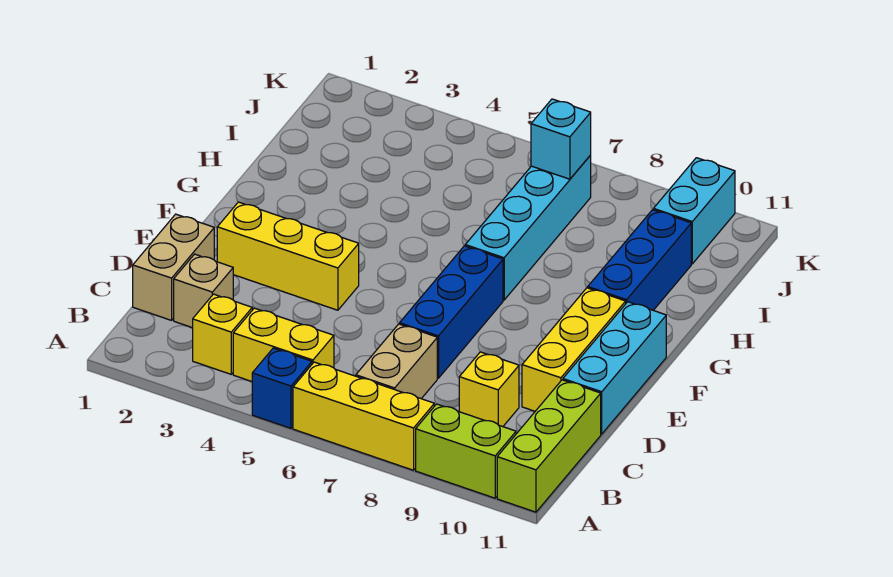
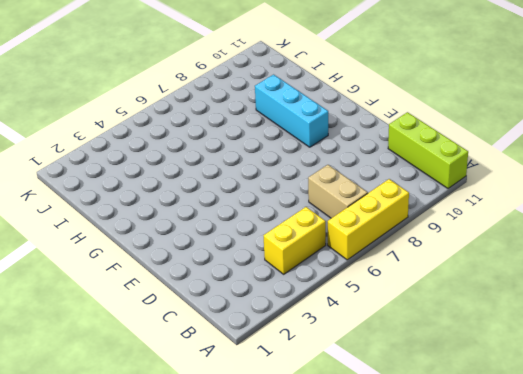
cyan brick F9:H9 level 1 -> cyan brick D11:F11 level 1
none -> blue brick A5 level 1
none -> lime brick A9:A10 level 1
none -> yellow brick B3 level 1

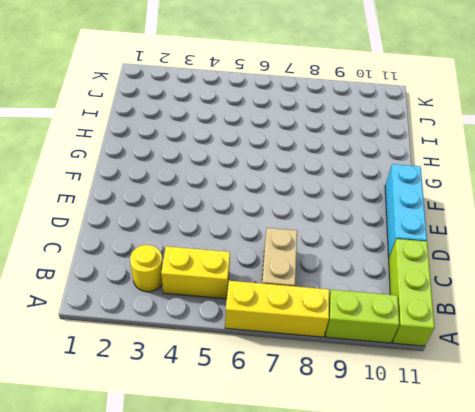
yellow round brick B3 level 1 -> yellow brick B3 level 1
none -> blue brick A5 level 1
none -> tan brick C1:D1 level 1
none -> tan brick C2 level 1

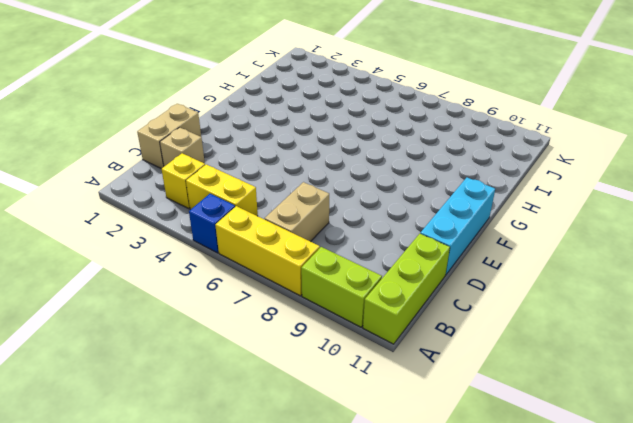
none -> yellow brick C9 level 1
none -> blue brick D7:F7 level 1
none -> yellow brick D10:F10 level 1

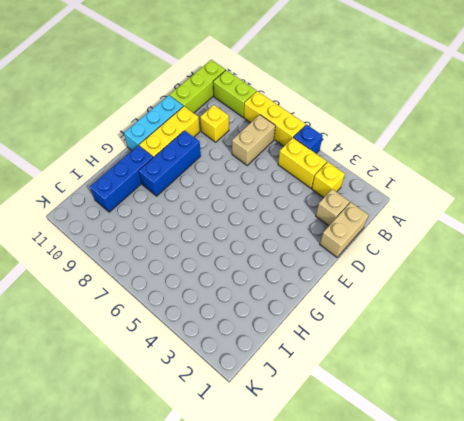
blue brick E9:G9 level 1 -> blue brick D7:F7 level 1
none -> yellow brick E2:E4 level 1
none -> cyan brick G7:J7 level 1
none -> cyan brick J10:K10 level 1

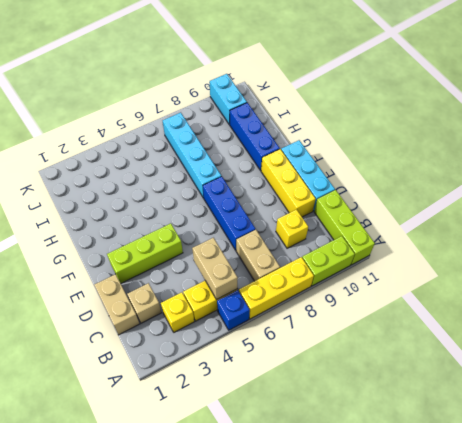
tan brick B5:C5 level 2 -> none
lime brick E2:E4 level 1 -> yellow brick E2:E4 level 1
none -> cyan brick J7 level 2

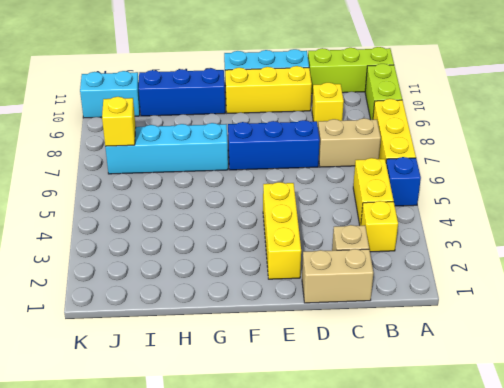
yellow brick J7 level 2 -> cyan brick J7 level 2

